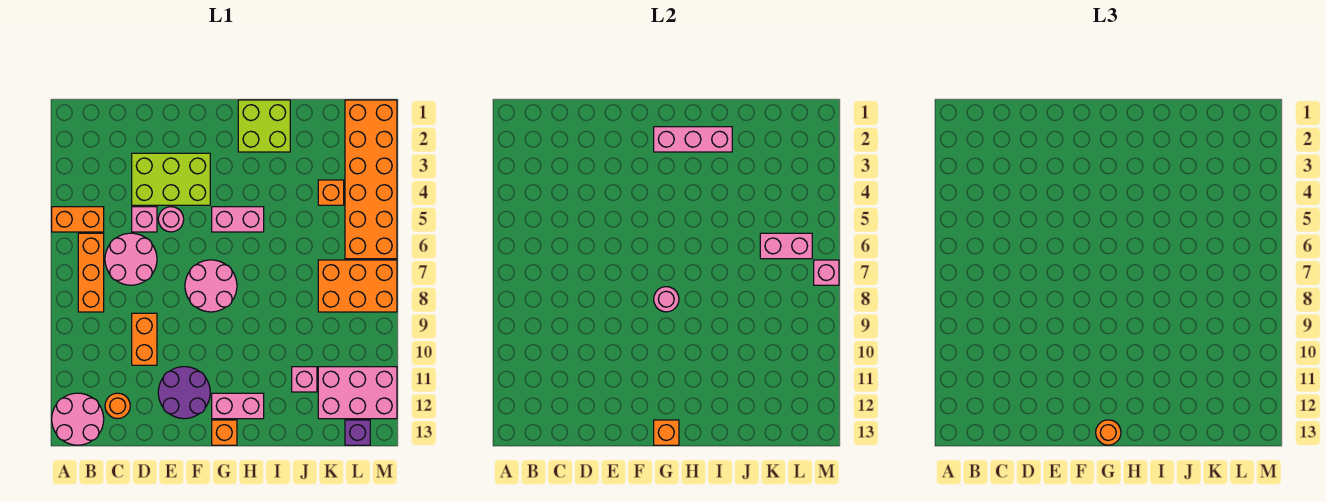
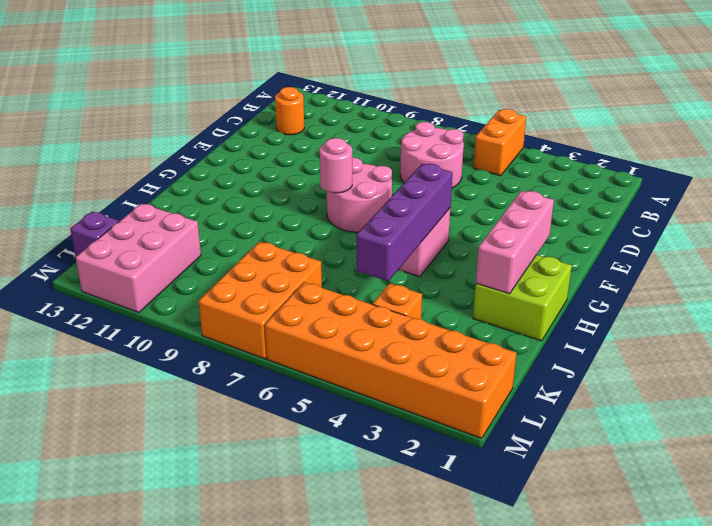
purple brick G5:J5 level 2 -> none
none -> pink round brick A12:B13 level 1
none -> orange brick B6:B8 level 1
none -> lime brick D3:F4 level 1

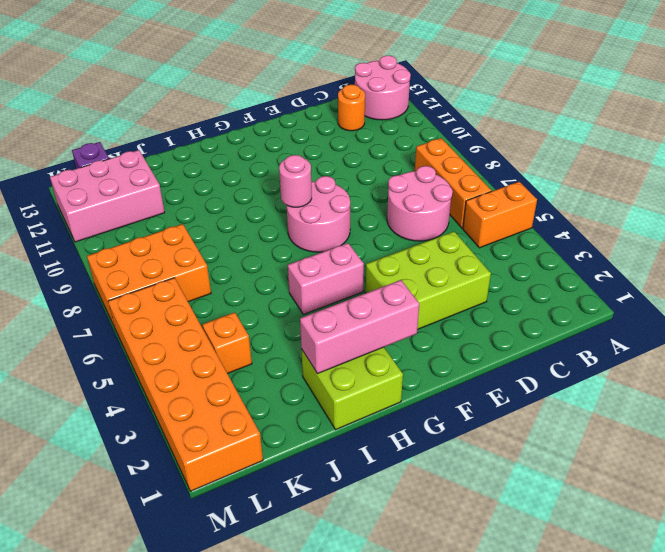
none -> pink brick D5 level 1
none -> orange brick D9:D10 level 1
none -> pink round brick E5 level 1

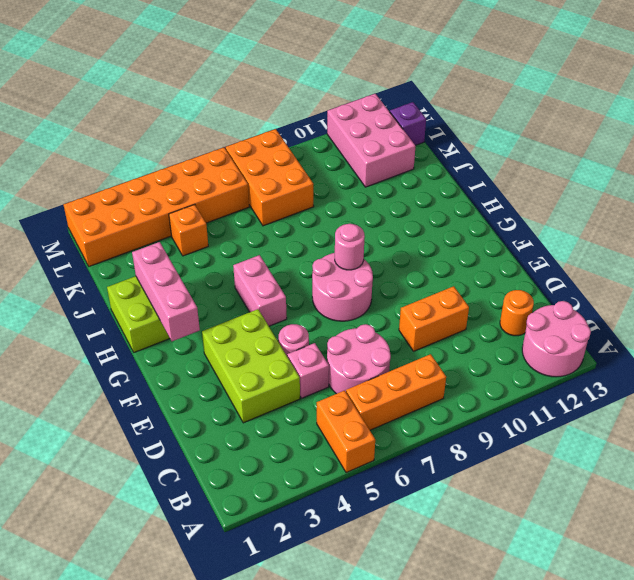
none -> purple round brick E11:F12 level 1
none -> pink brick G12:H12 level 1
none -> orange brick G13 level 1

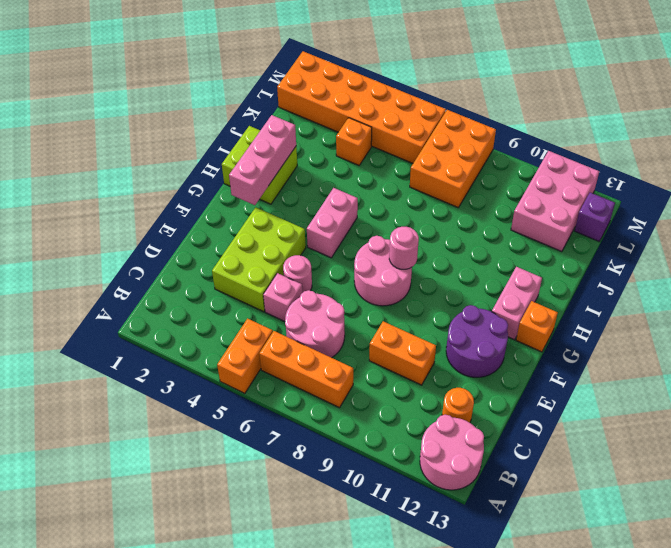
none -> pink brick J11 level 1
none -> orange brick G13 level 2
none -> pink brick K6:L6 level 2

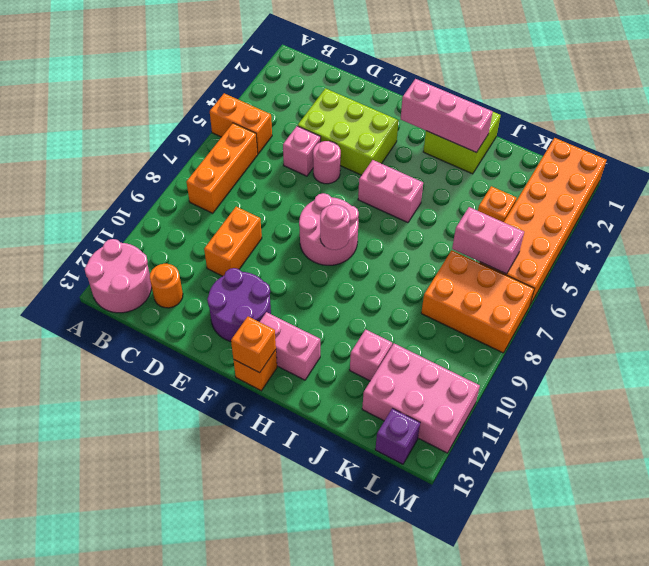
none -> pink round brick C6:D7 level 1
none -> pink brick M7 level 2
none -> orange round brick G13 level 3

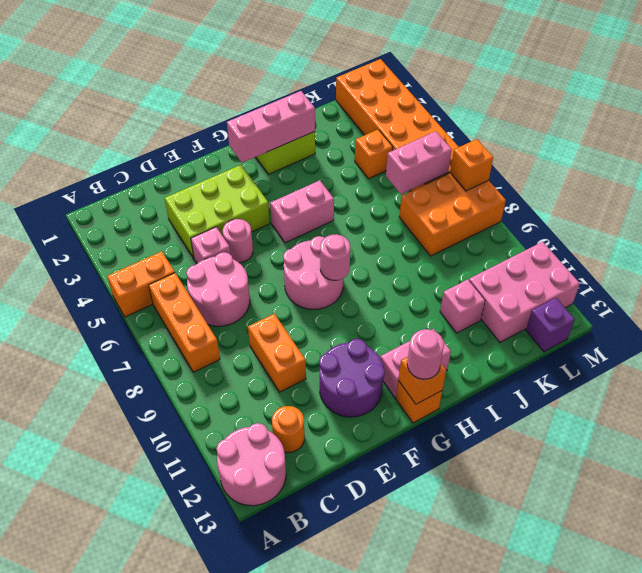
pink round brick G13 level 3 -> orange round brick G13 level 3
orange brick M7 level 2 -> pink brick M7 level 2

